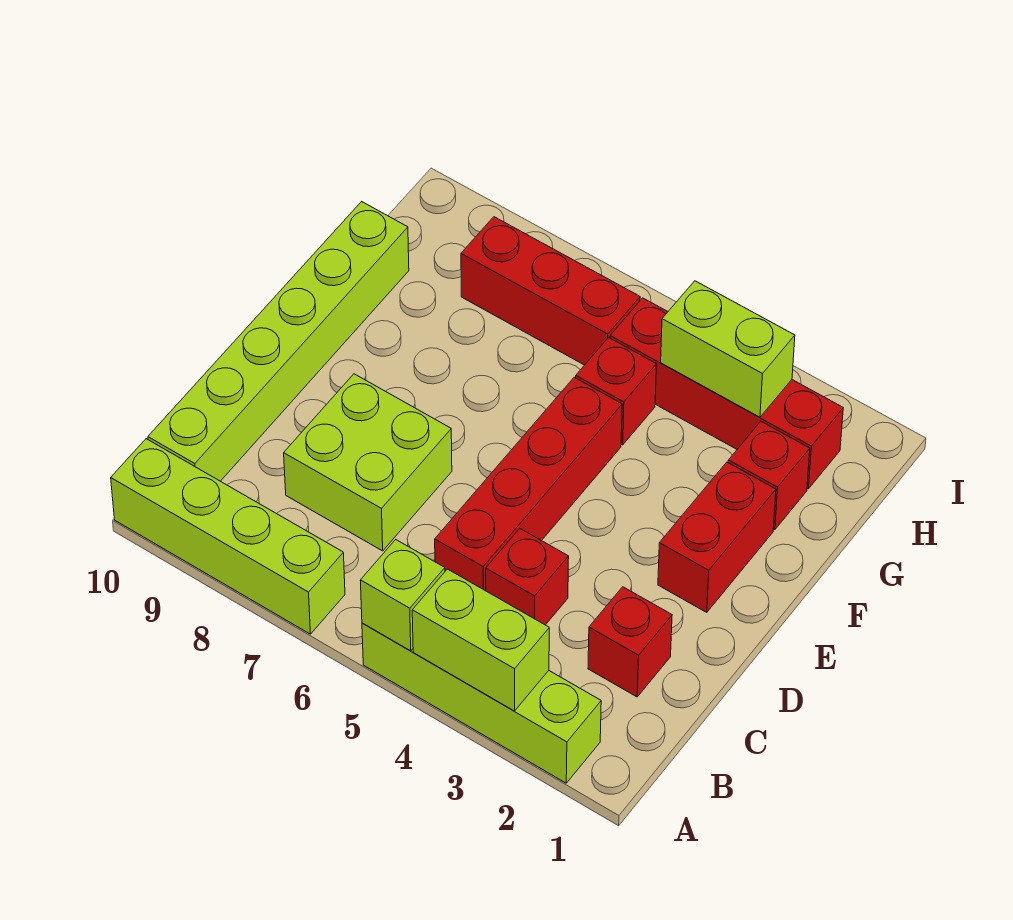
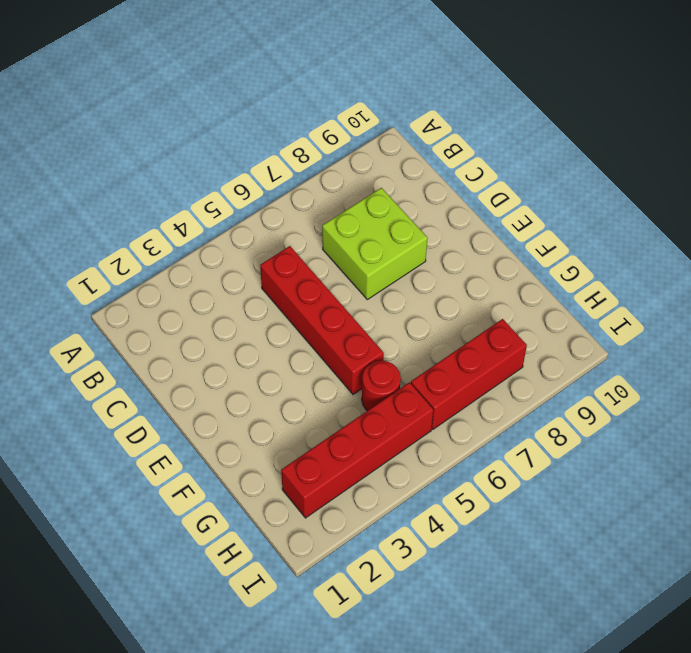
red round brick G5 level 1 -> red brick G5 level 1
none -> lime brick A2:A5 level 1
none -> lime brick A7:A10 level 1
none -> lime brick B10:G10 level 1

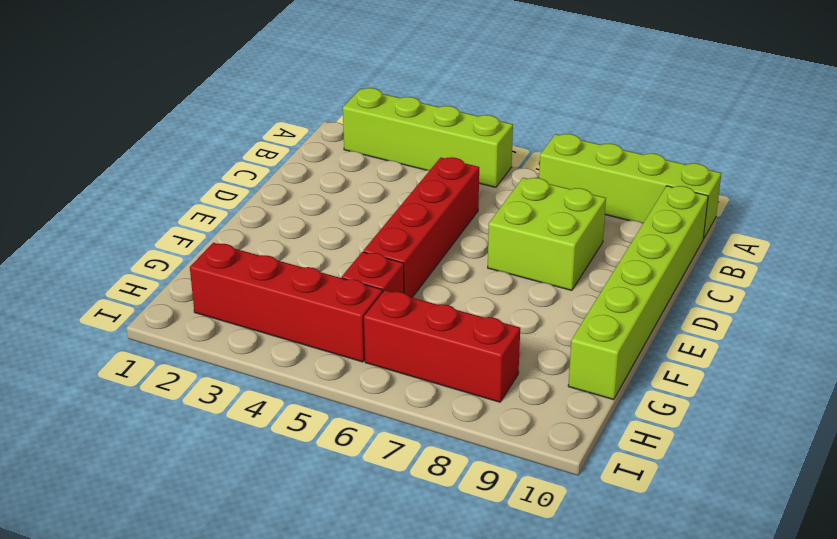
none -> red brick C2 level 1
none -> red brick C4 level 1
none -> red brick E2:F2 level 1

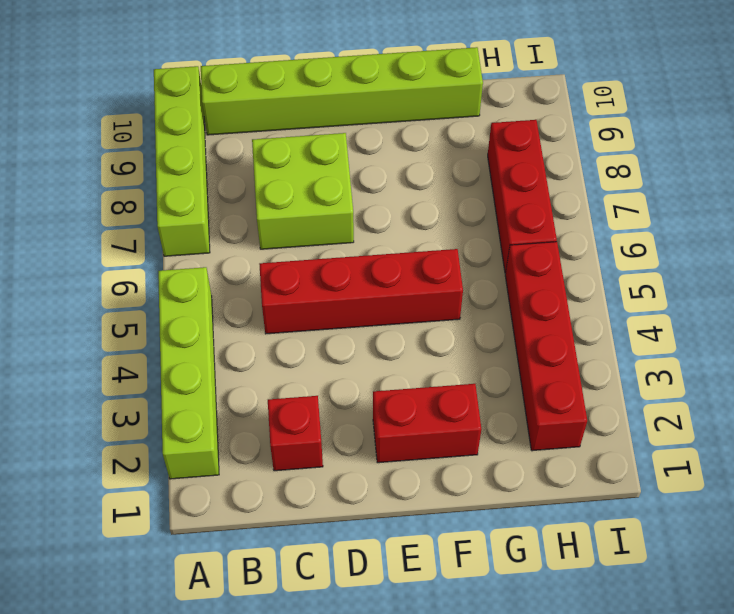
none -> red brick C4 level 1
none -> red brick G2 level 1
none -> red brick G5 level 1

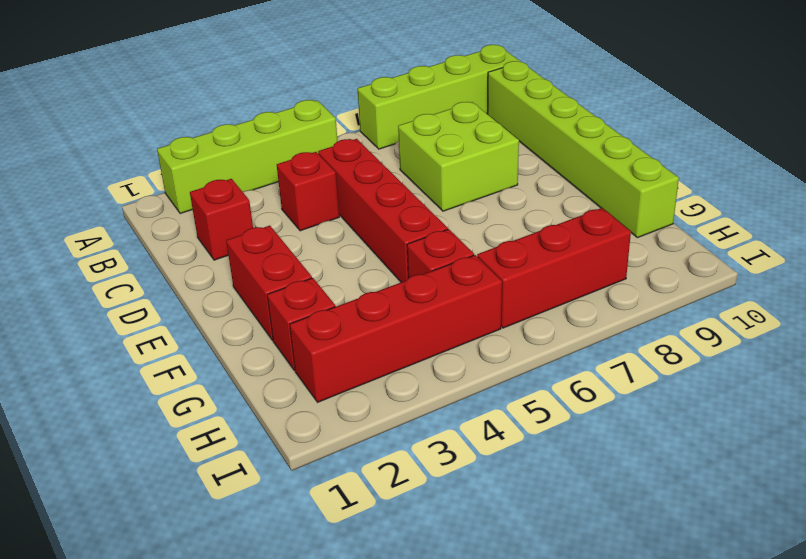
none -> lime brick A3:A4 level 2
none -> lime brick A5 level 2
none -> lime brick H3:H4 level 2

